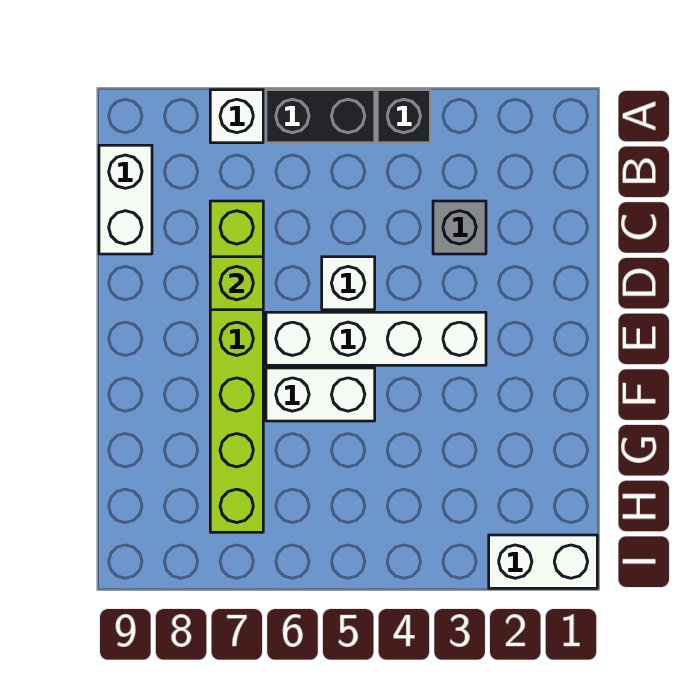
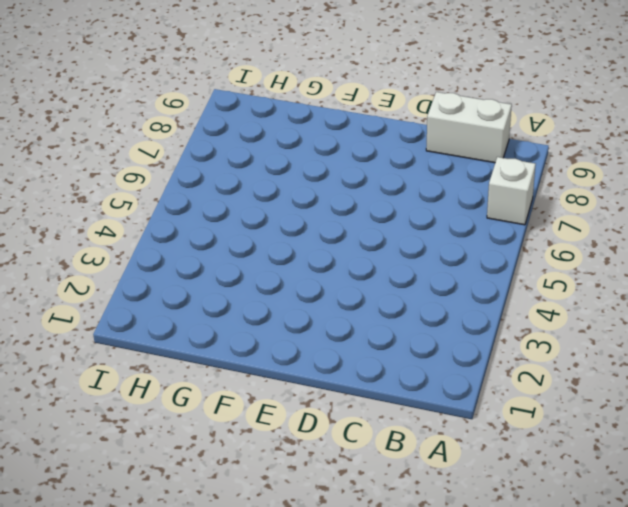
none -> black brick A4 level 1
none -> black brick A5:A6 level 1

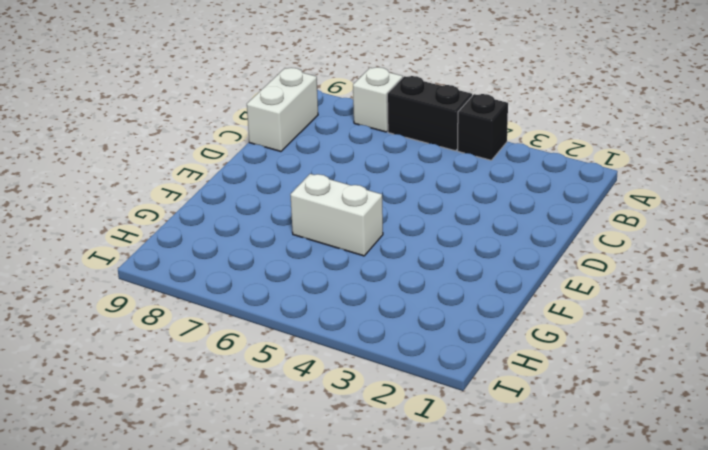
none -> grey brick C3 level 1
none -> lime brick C7:H7 level 1

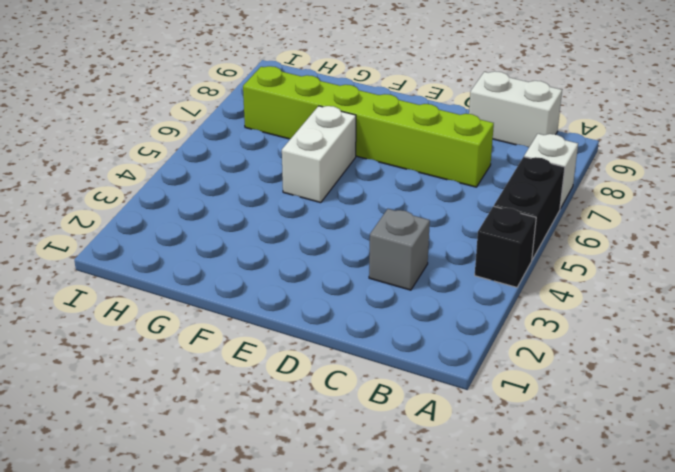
none -> white brick D5 level 1
none -> white brick E3:E6 level 1

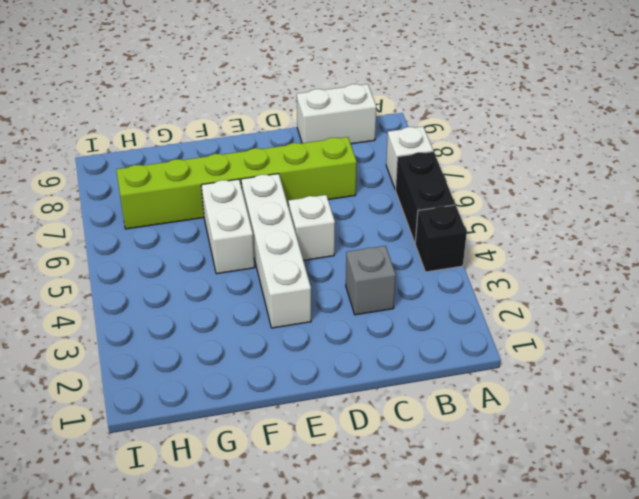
none -> white brick I1:I2 level 1
none -> lime brick D7 level 2

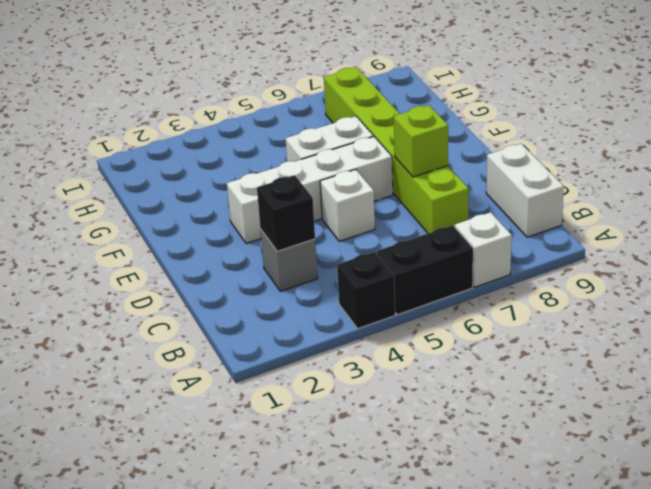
black brick C3 level 2 -> none
none -> white brick I1:I2 level 1

